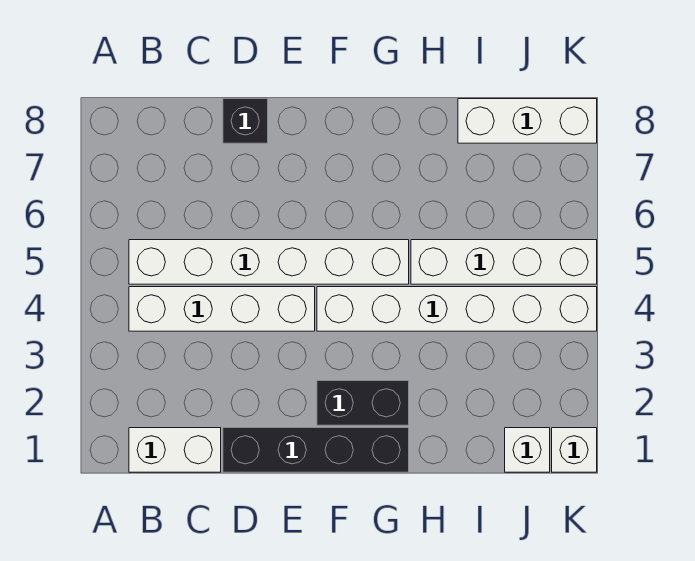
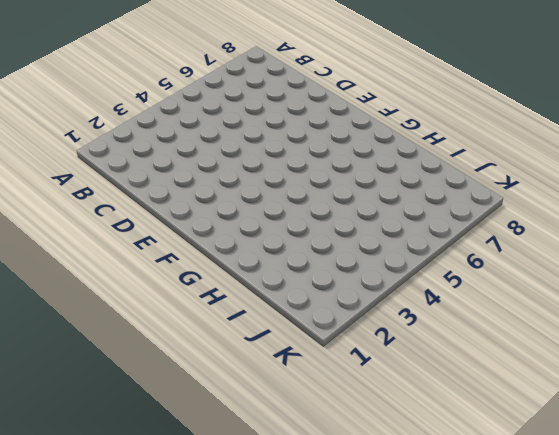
none -> white brick B1:C1 level 1
none -> white brick B4:E4 level 1

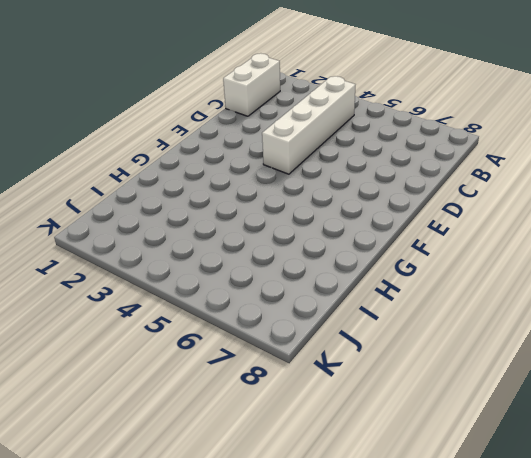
none -> white brick B5:G5 level 1
none -> black brick D1:G1 level 1

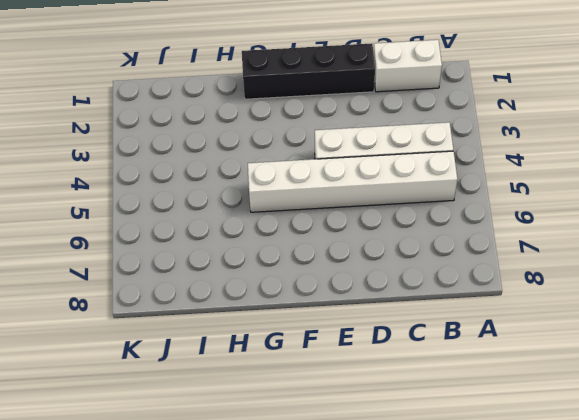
none -> black brick D8 level 1
none -> black brick F2:G2 level 1

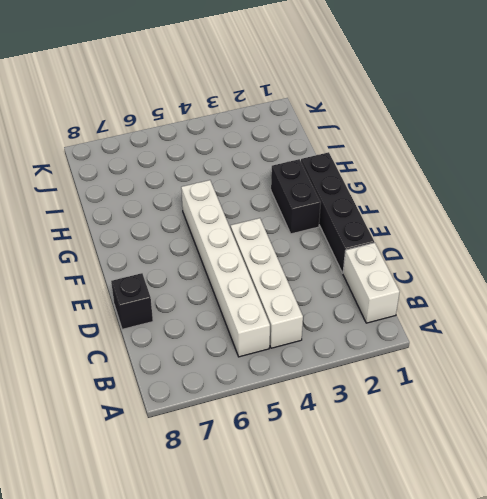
none -> white brick F4:K4 level 1
none -> white brick H5:K5 level 1

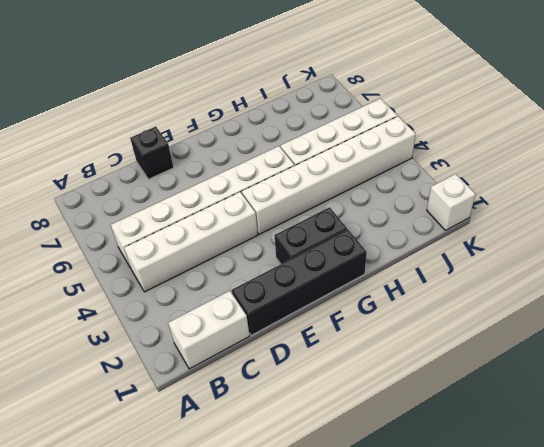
none -> white brick I8:K8 level 1
none -> white brick J1 level 1

